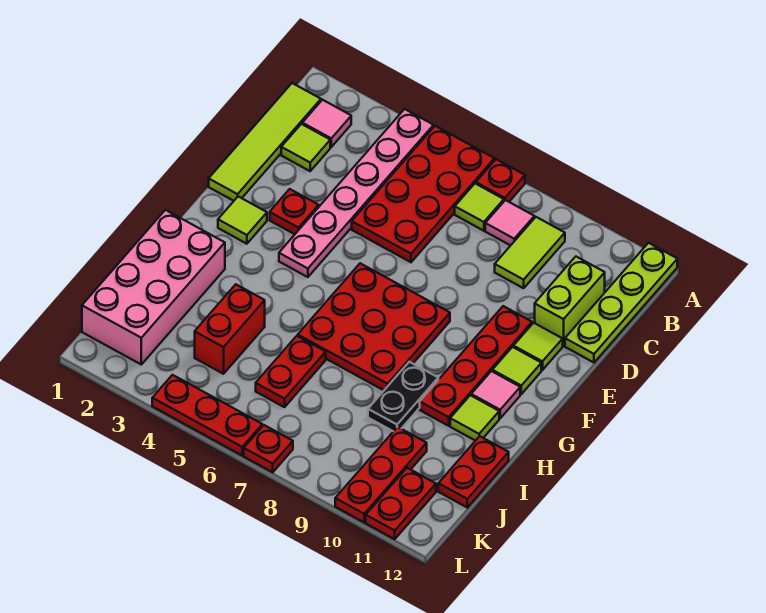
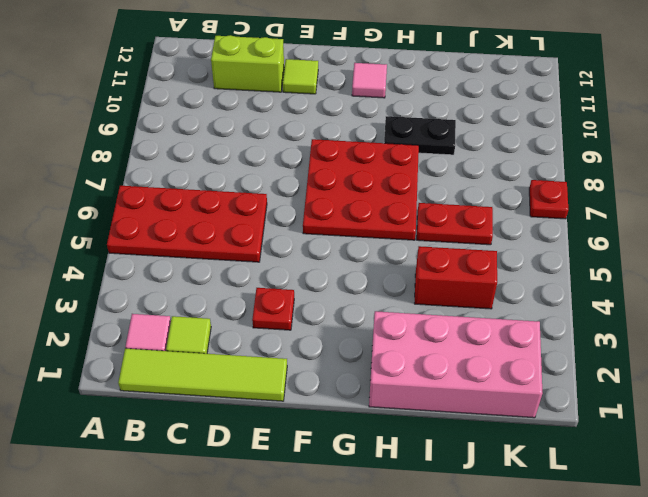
none -> pink plate A4:F4 level 1
none -> red plate A7 level 1
none -> lime plate A12:D12 level 1

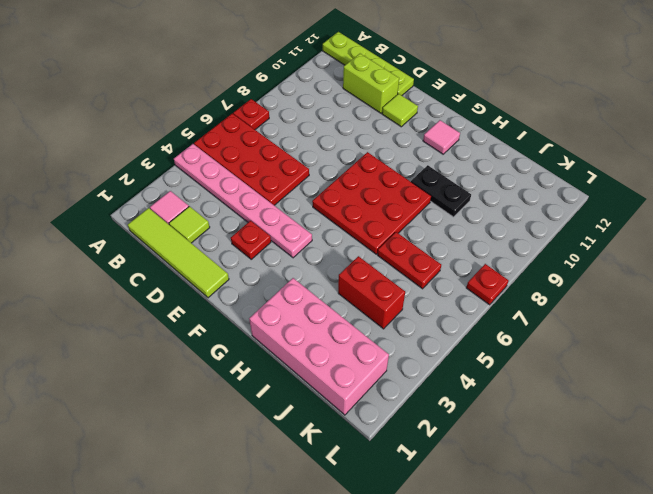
none -> lime tile B7 level 1
none -> pink tile B8 level 1
none -> lime tile B9:C9 level 1

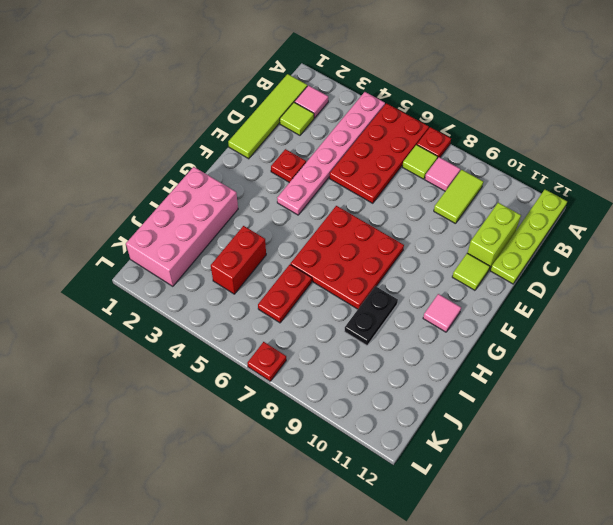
none -> red plate E10:H10 level 1
none -> lime tile F2 level 1
none -> lime tile F11 level 1

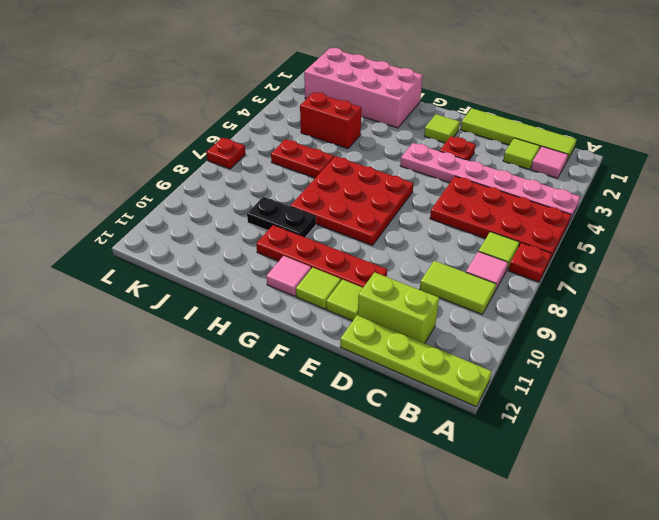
none -> lime tile H11 level 1
none -> red plate I12:J12 level 1
none -> red plate J10:L10 level 1

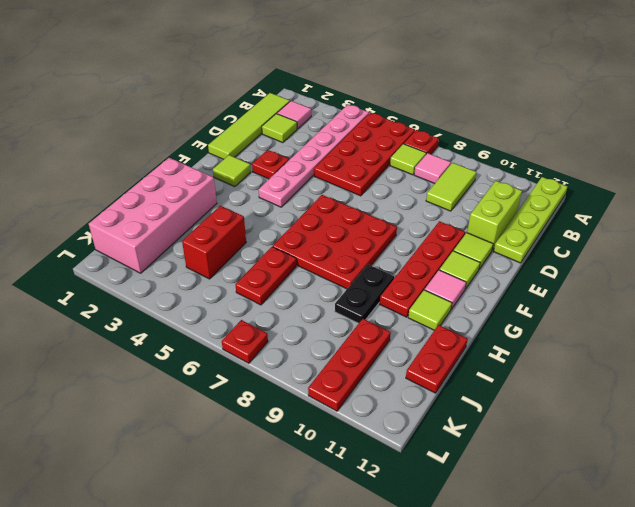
none -> red plate K11:L11 level 1
none -> red plate L4:L6 level 1

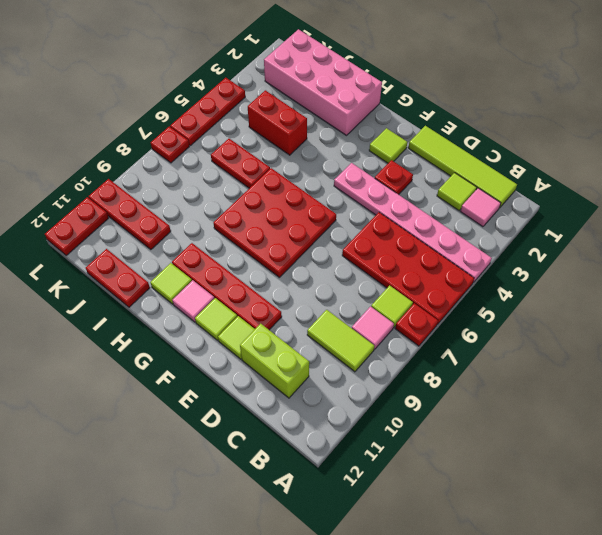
red plate L11:L12 level 1 -> red plate K11:L11 level 1
none -> lime plate A12:D12 level 1
none -> black plate H9:I9 level 1

